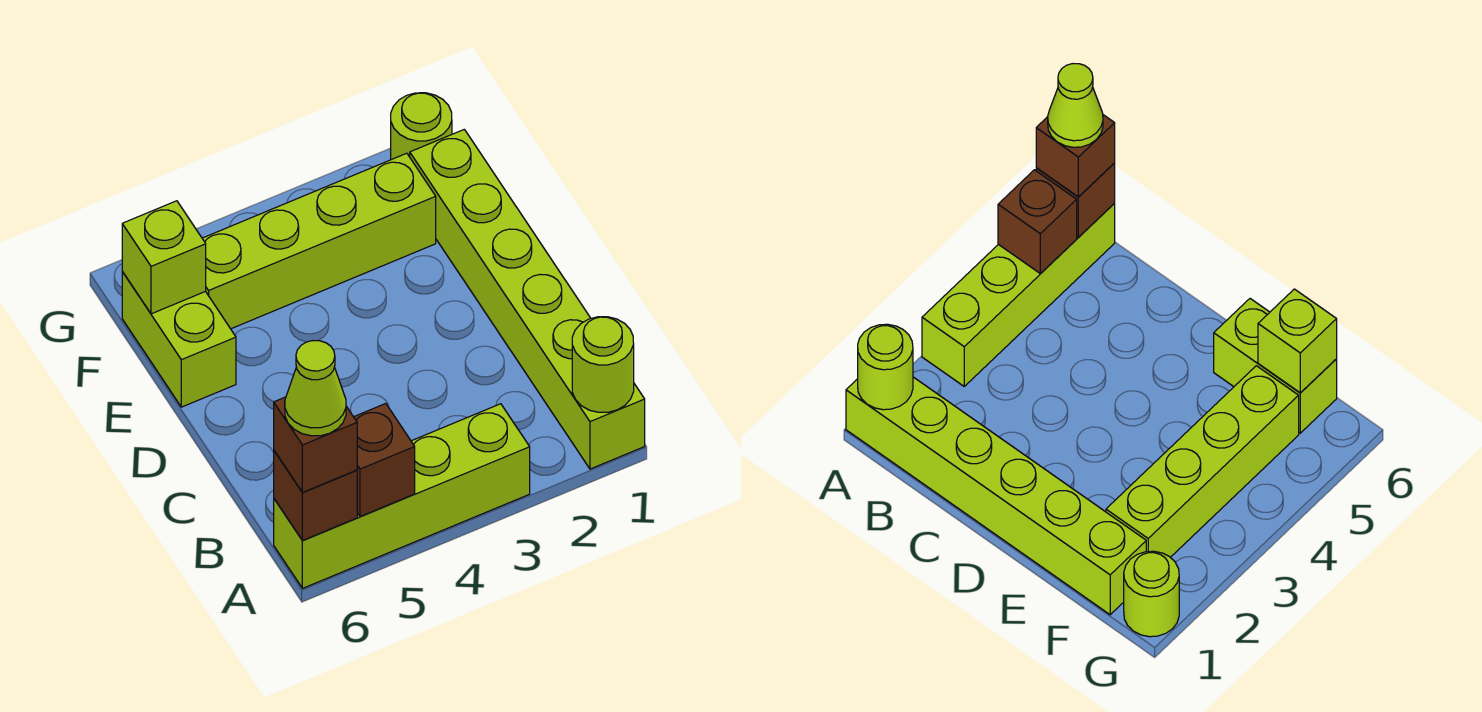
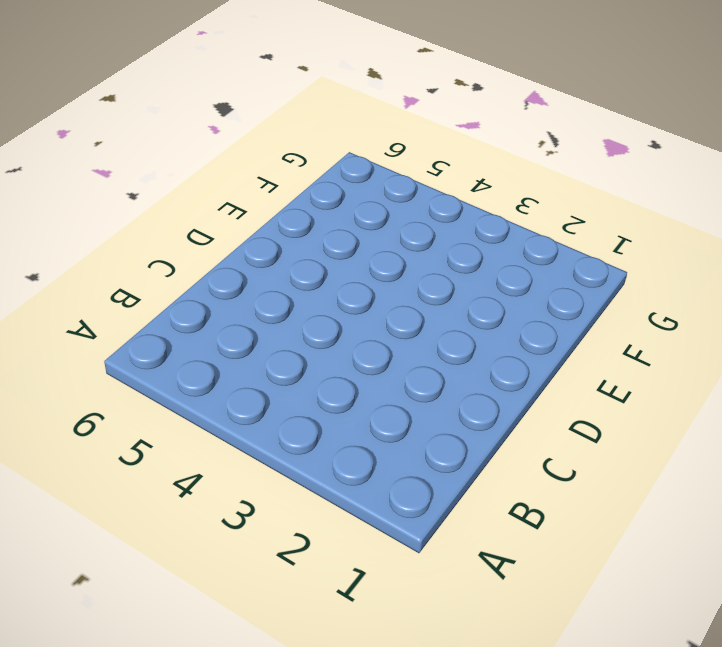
none -> lime brick A1:F1 level 1
none -> lime brick A3:A6 level 1

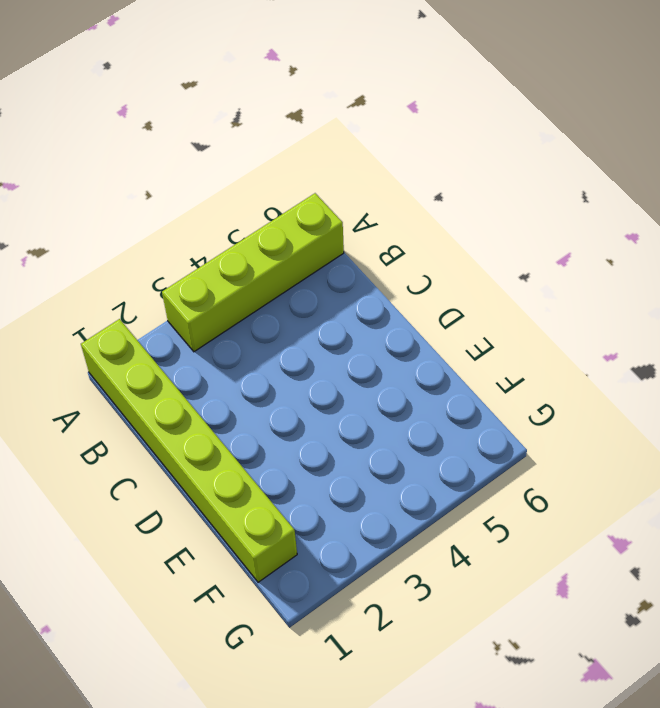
none -> lime brick E6:F6 level 1
none -> lime brick F2:F5 level 1

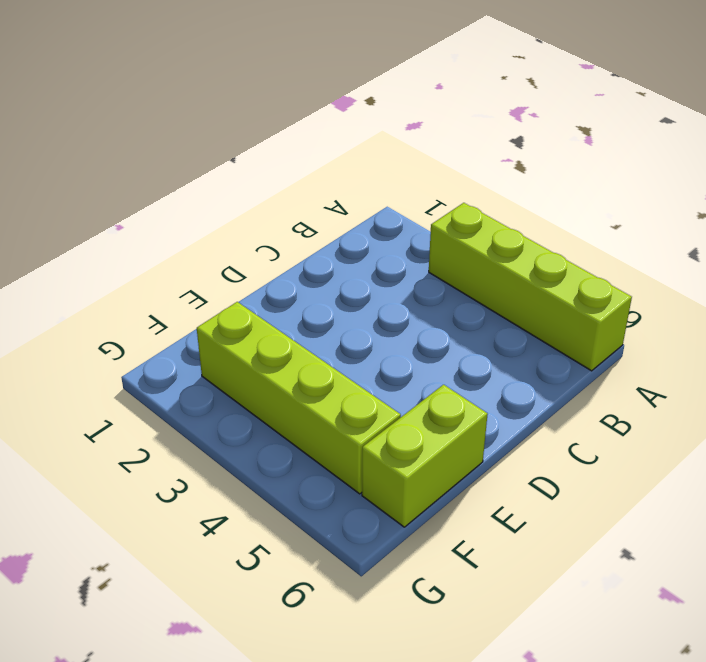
none -> lime brick A1:F1 level 1
none -> lime round brick G1 level 1

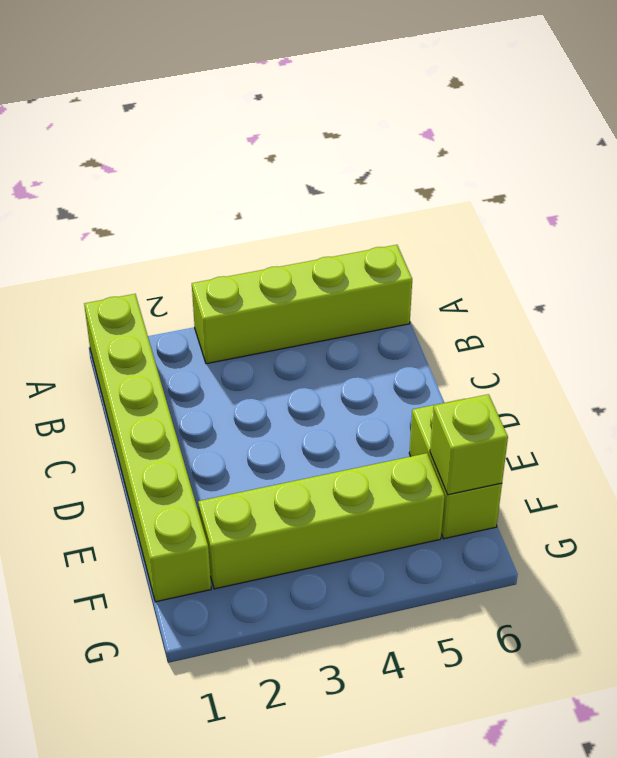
none -> lime round brick G1 level 1
none -> lime round brick A1 level 2

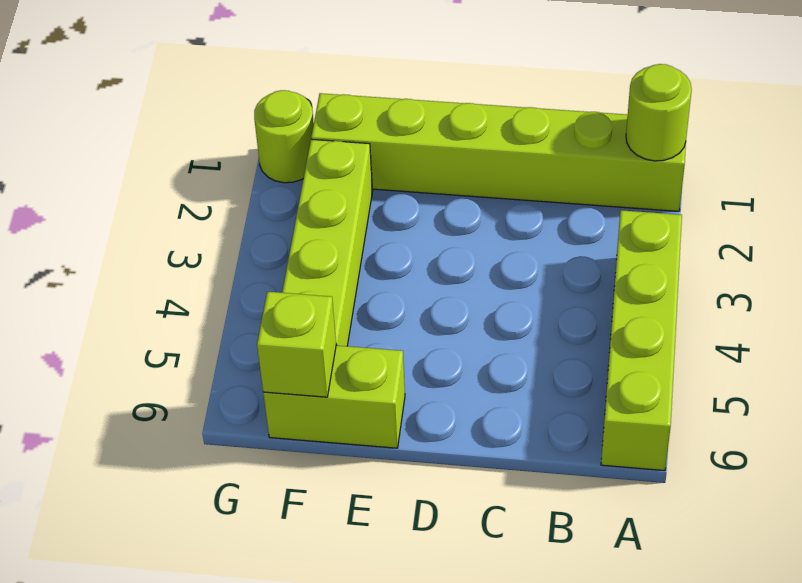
none -> brown brick A5 level 2
none -> brown brick A6 level 2

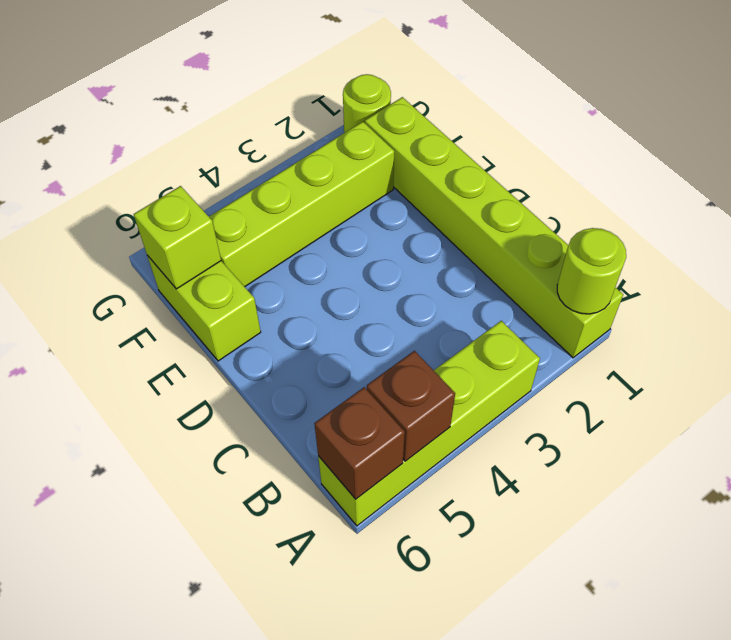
none -> brown brick A6 level 3
none -> lime cone A6 level 4

